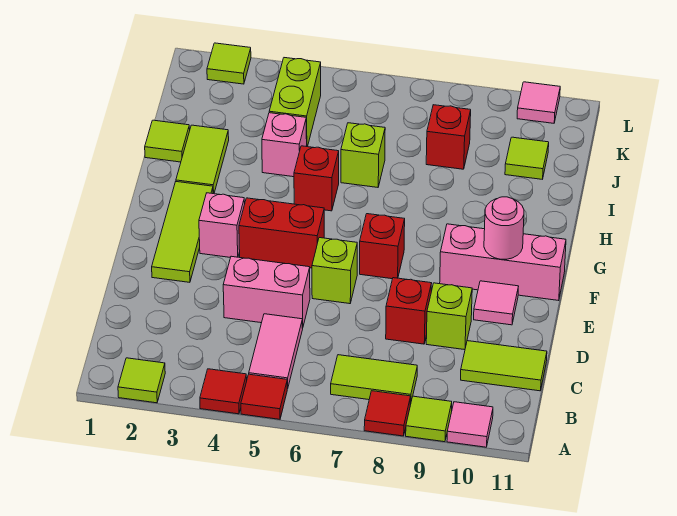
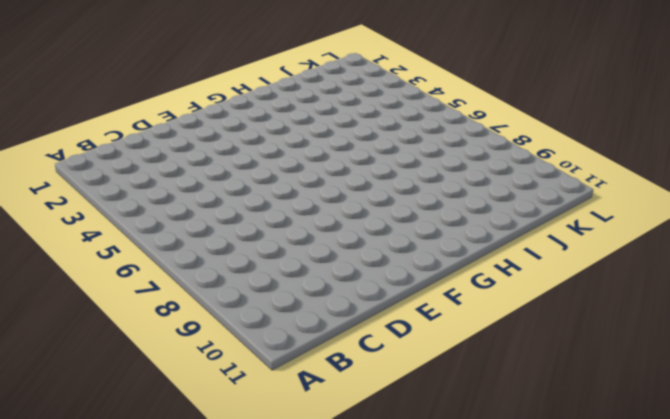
none -> lime tile A2 level 1
none -> red tile A4 level 1
none -> red tile A5 level 1
none -> red tile A8 level 1

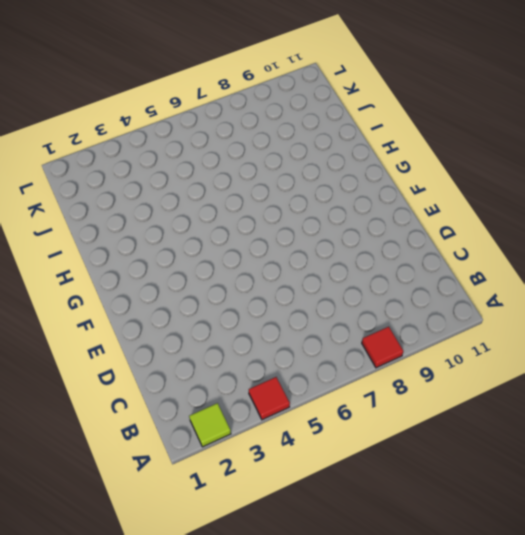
none -> red tile A5 level 1
none -> lime tile A9 level 1
none -> pink tile A10 level 1
none -> pink tile B5:C5 level 1

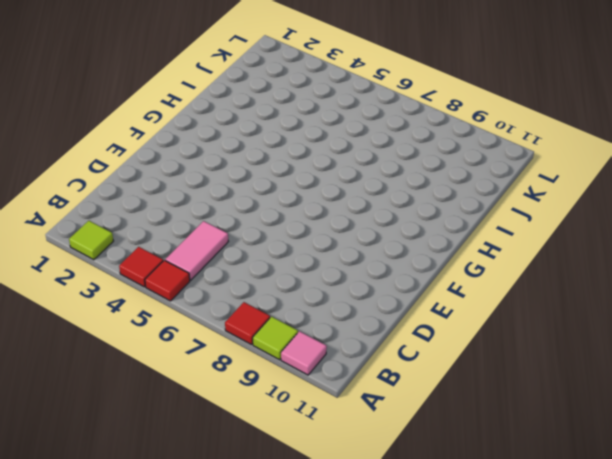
none -> lime tile B7:B8 level 1
none -> lime tile C10:C11 level 1
none -> pink brick D4:D5 level 1
none -> red brick D8 level 1

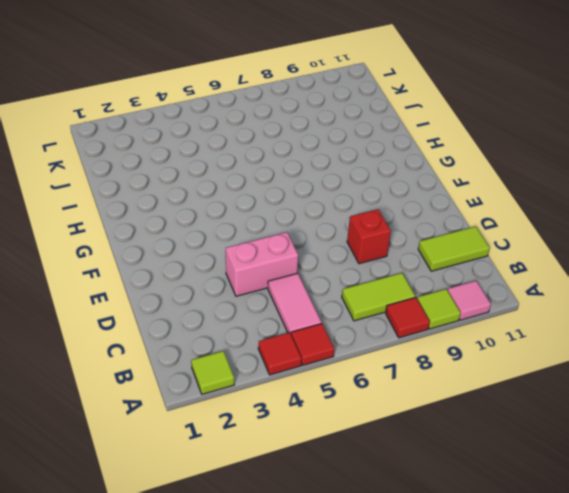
none -> lime brick D9 level 1
none -> lime tile E2:G2 level 1
none -> lime brick E6 level 1
none -> pink tile E10 level 1

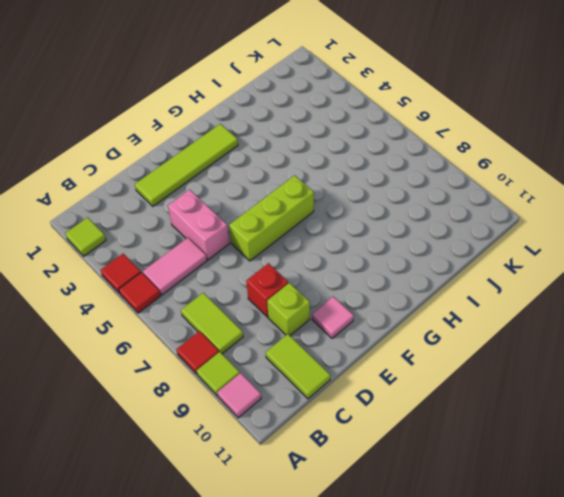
lime tile D2:G2 level 1 -> lime tile E2:G2 level 1
lime brick E6:G6 level 1 -> lime brick E6 level 1
none -> pink brick F3 level 1
none -> red brick F4:F5 level 1
none -> red brick F7 level 1
none -> pink brick F9:F11 level 1

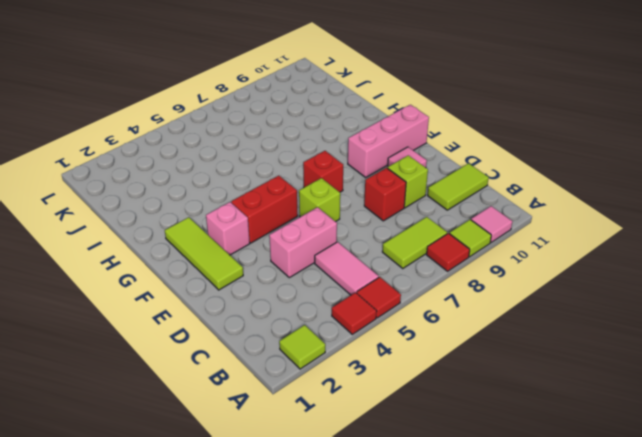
none -> lime tile H2:I2 level 1
none -> red brick H5 level 1
none -> lime tile I1 level 1
none -> pink brick I4 level 1

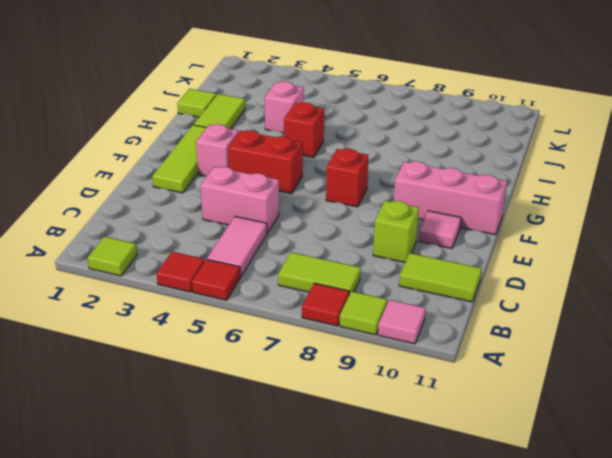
none -> red brick D8 level 1
none -> lime brick E6 level 1
none -> lime brick I6 level 1
none -> lime brick J4:K4 level 1

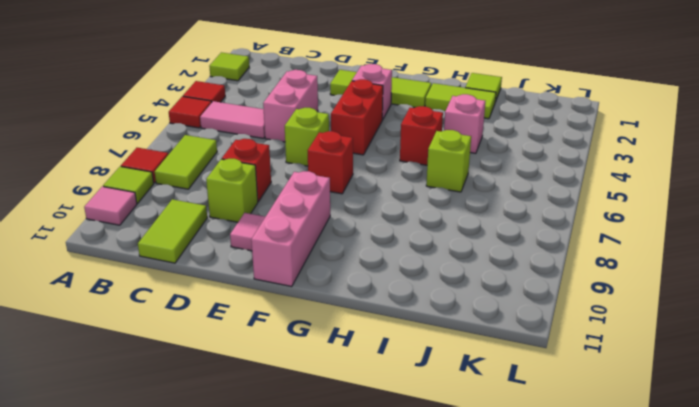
none -> lime brick J4:K4 level 1
none -> red brick J8 level 1
none -> lime tile J10 level 1
none -> lime tile L2 level 1

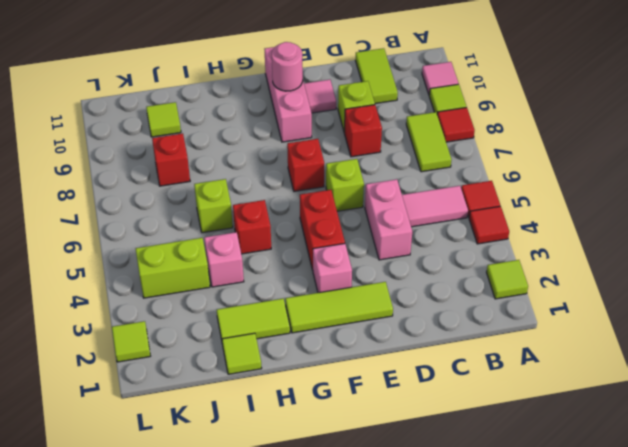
none -> pink tile L10 level 1

